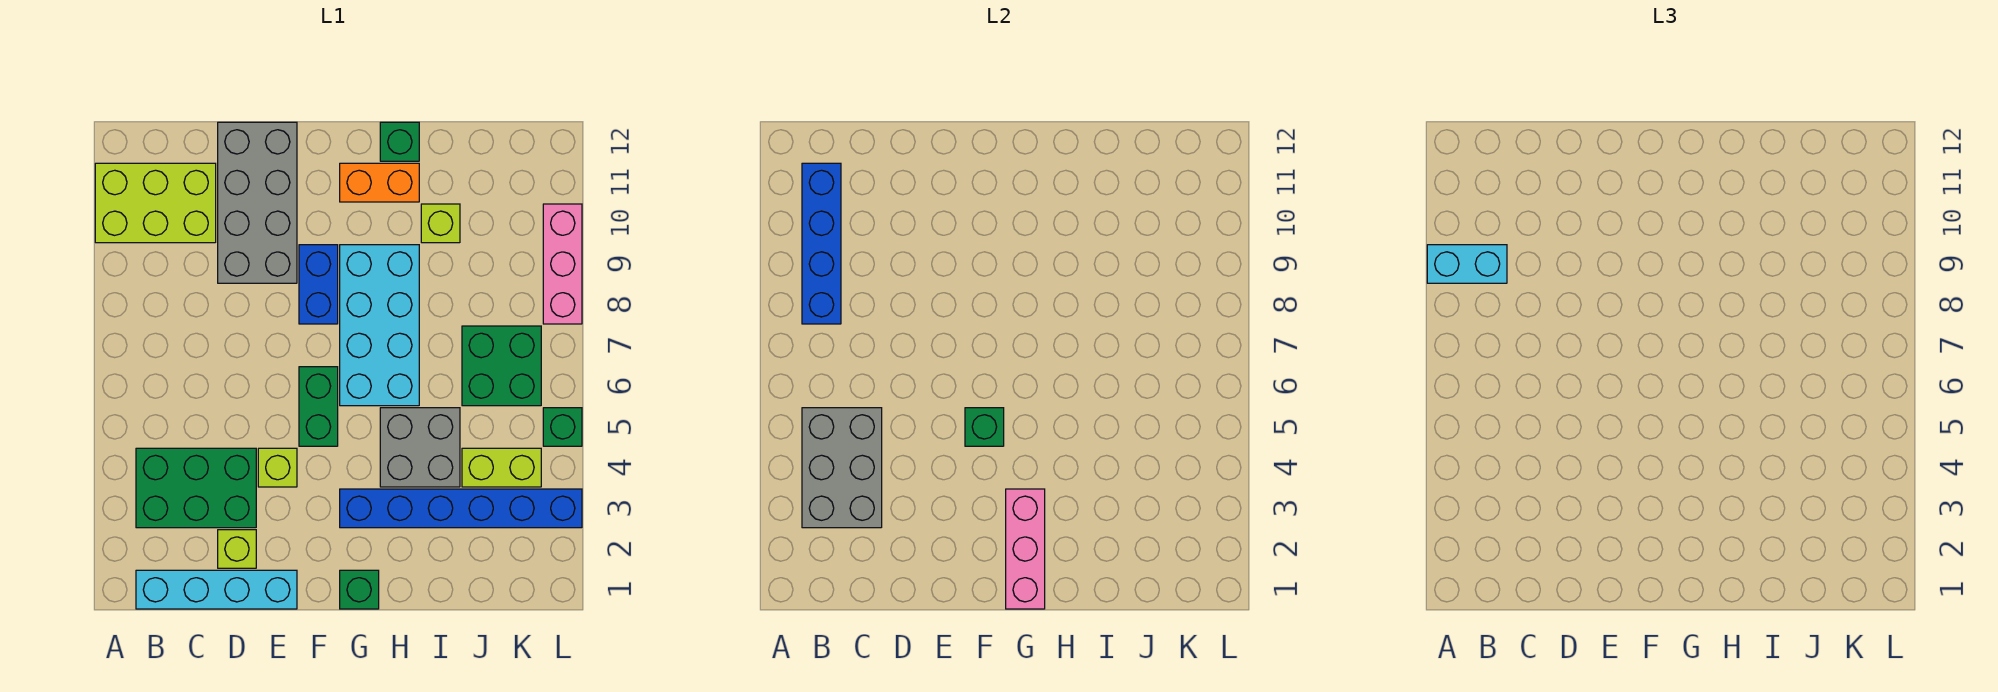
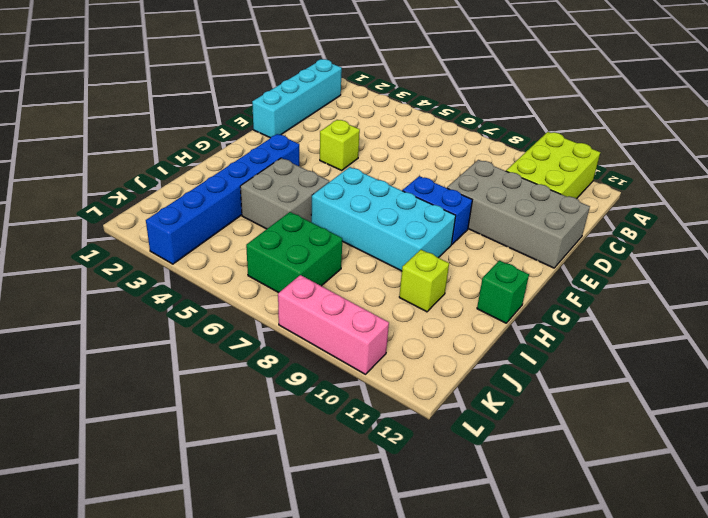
none -> green brick B3:D4 level 1
none -> lime brick D2 level 1
none -> green brick F5:F6 level 1

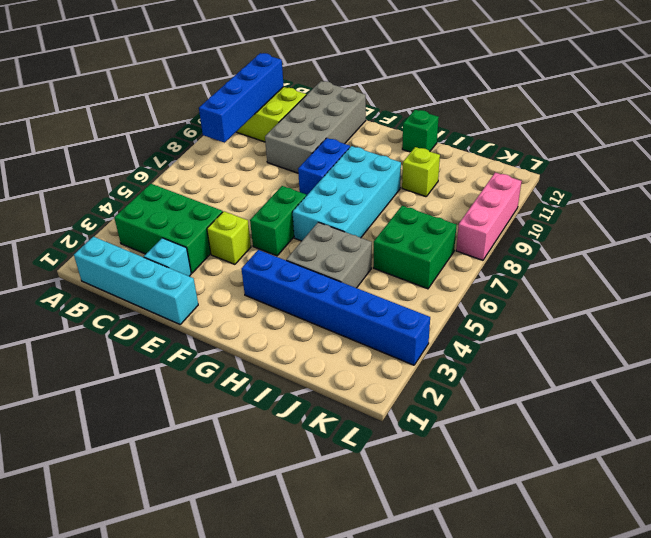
cyan brick D2 level 1 -> lime brick D2 level 1
none -> green brick G1 level 1
none -> orange brick G11:H11 level 1
none -> lime brick J4:K4 level 1

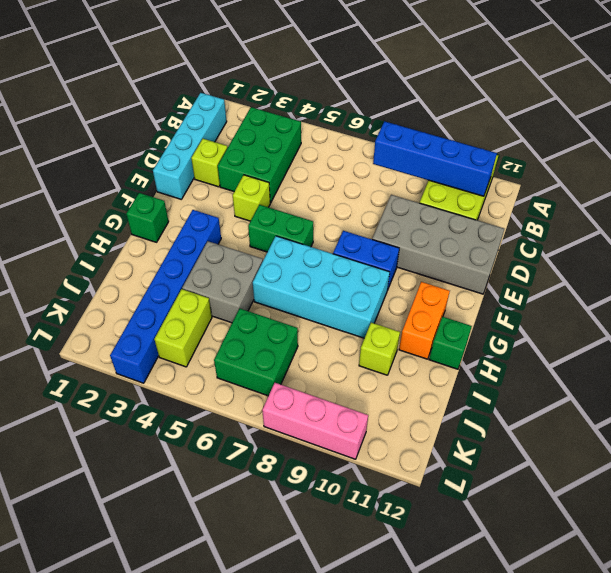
none -> green brick L5 level 1
none -> grey brick B3:C5 level 2
none -> green brick F5 level 2

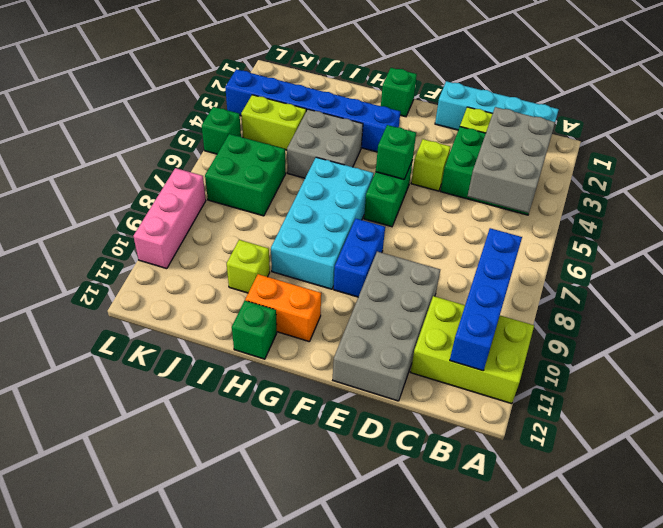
none -> pink brick G1:G3 level 2
none -> cyan brick A9:B9 level 3

